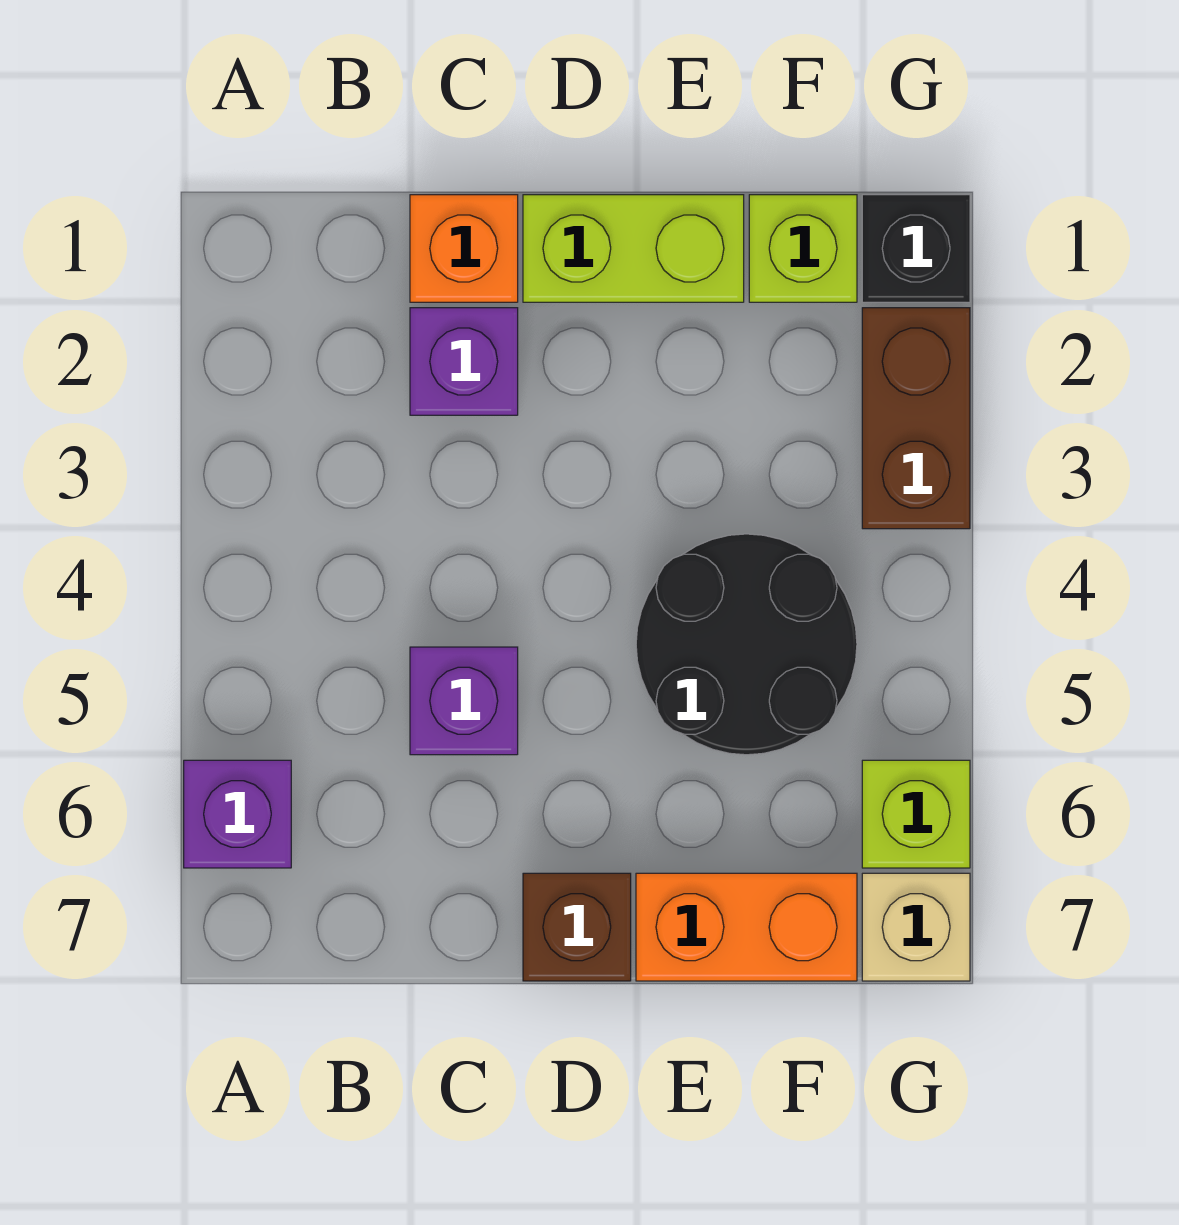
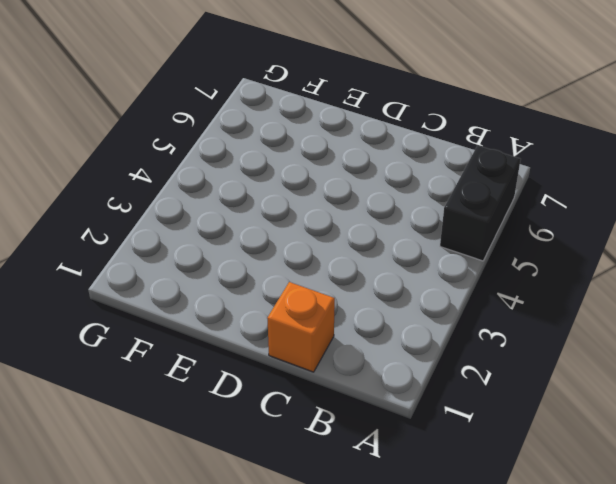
black brick A5:A6 level 1 -> purple brick A6 level 1
none -> purple brick C2 level 1
none -> purple brick C5 level 1
none -> lime brick D1:E1 level 1

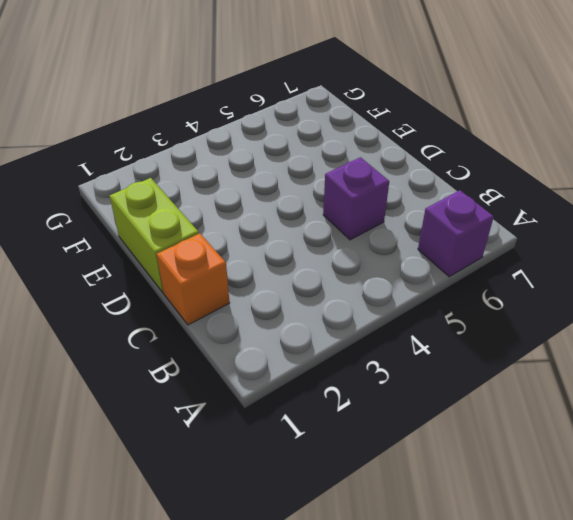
none -> purple brick C2 level 1
none -> brown brick D7 level 1
none -> black round brick E4:F5 level 1

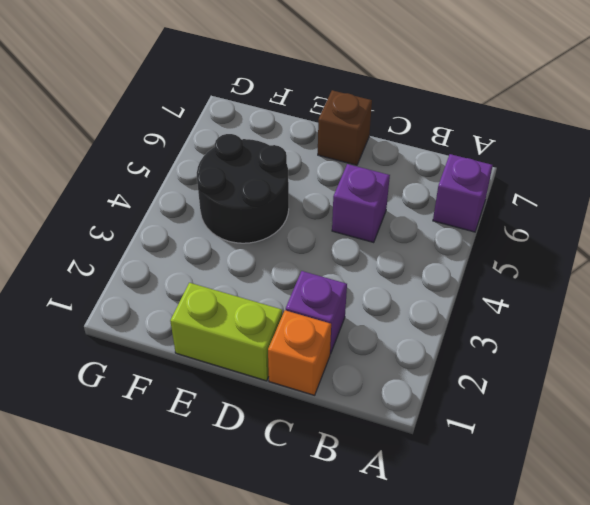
none -> orange brick E7:F7 level 1
none -> lime brick F1 level 1
none -> black brick G1 level 1

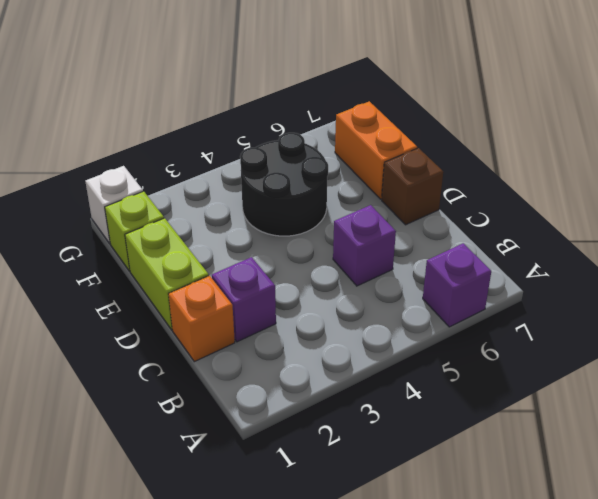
white brick G1 level 1 -> black brick G1 level 1
none -> brown brick G2:G3 level 1
none -> lime brick G6 level 1
none -> tan brick G7 level 1

